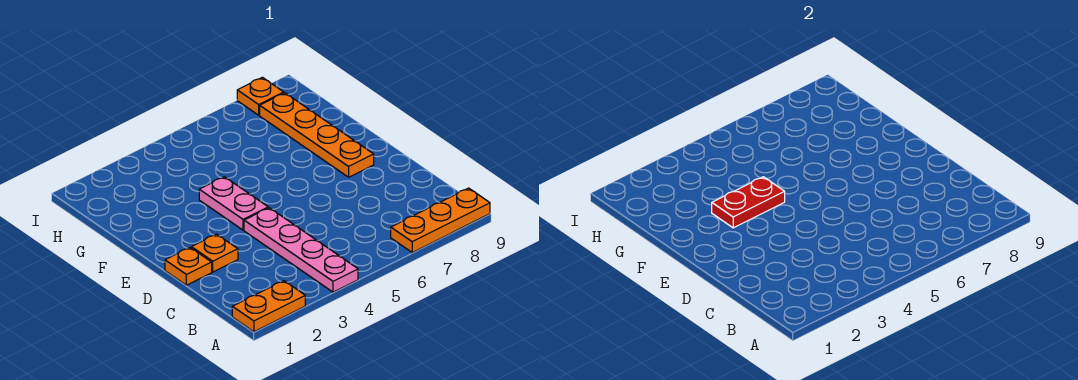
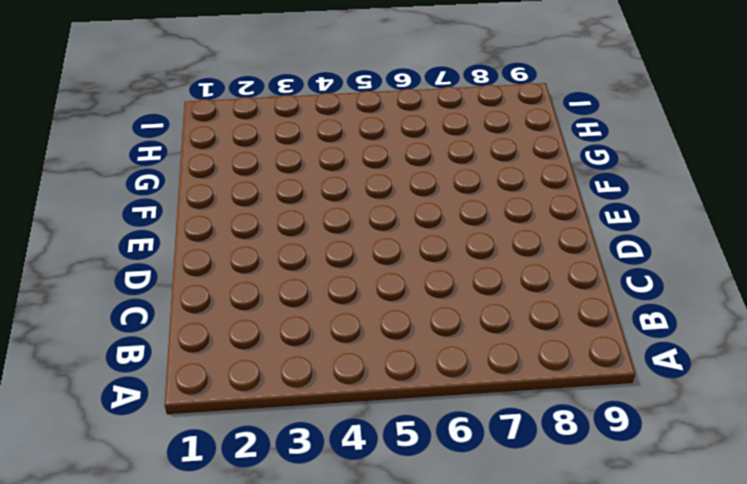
none -> orange plate A1:A2 level 1
none -> pink plate A4:D4 level 1

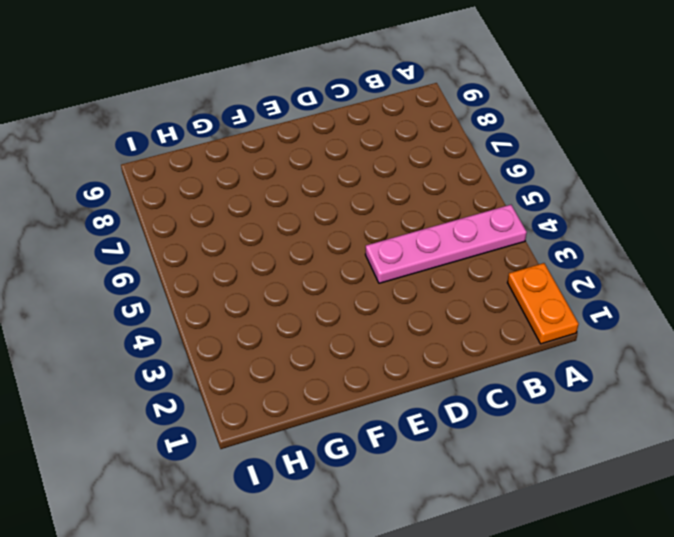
none -> orange plate A7:A9 level 1
none -> orange plate D1 level 1

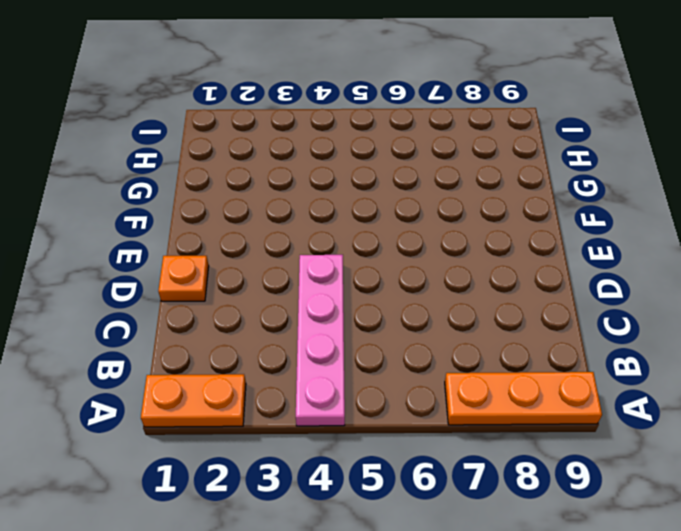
none -> orange plate D2 level 1
none -> pink plate E4:F4 level 1

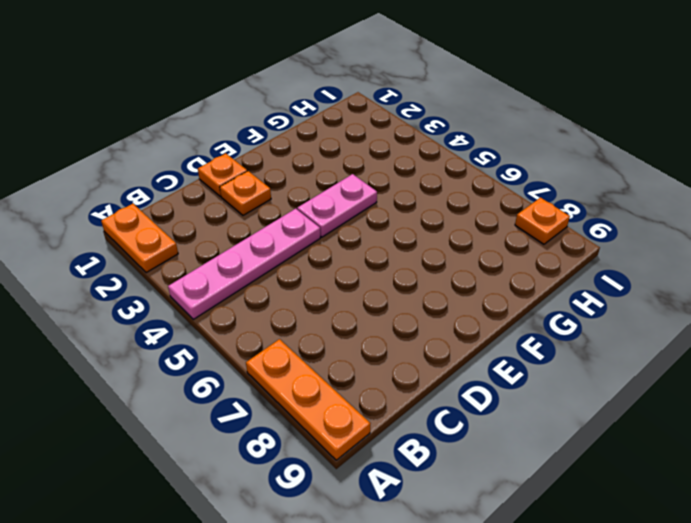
none -> orange plate E8:H8 level 1
none -> red plate F3:F4 level 2

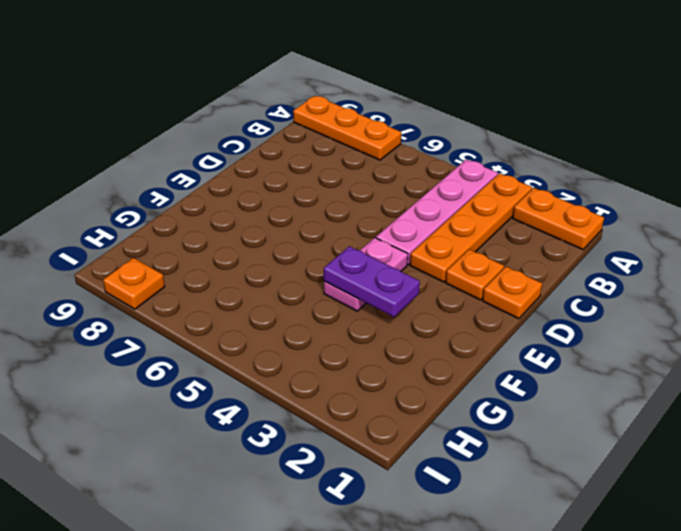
orange plate A3:D3 level 1 -> orange plate E8:H8 level 1
purple plate F3:F4 level 2 -> red plate F3:F4 level 2

